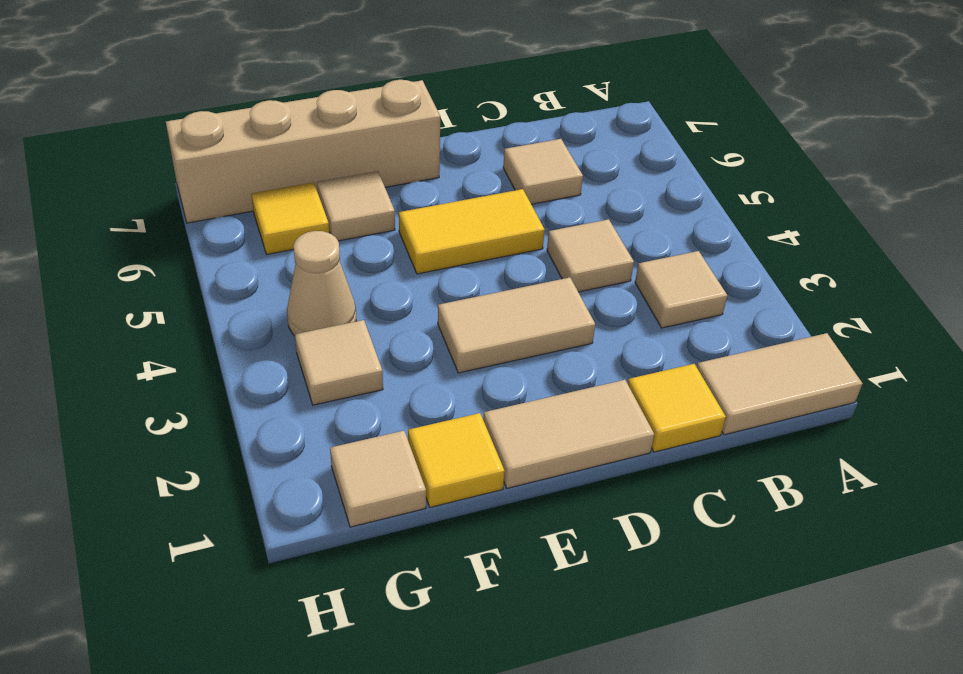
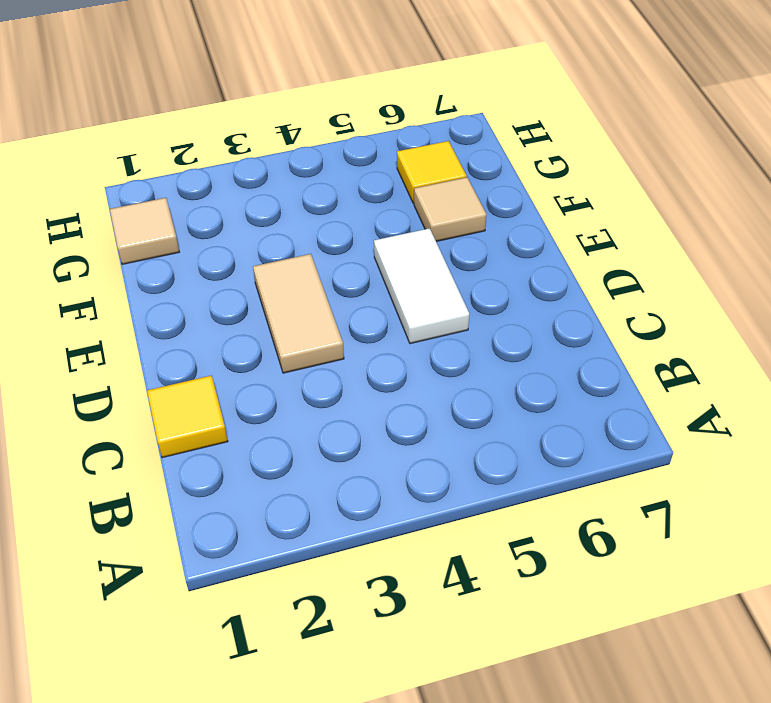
white tile D5:E5 level 1 -> yellow tile D5:E5 level 1
none -> tan tile A1:B1 level 1
none -> tan tile B3 level 1
none -> tan tile C4 level 1

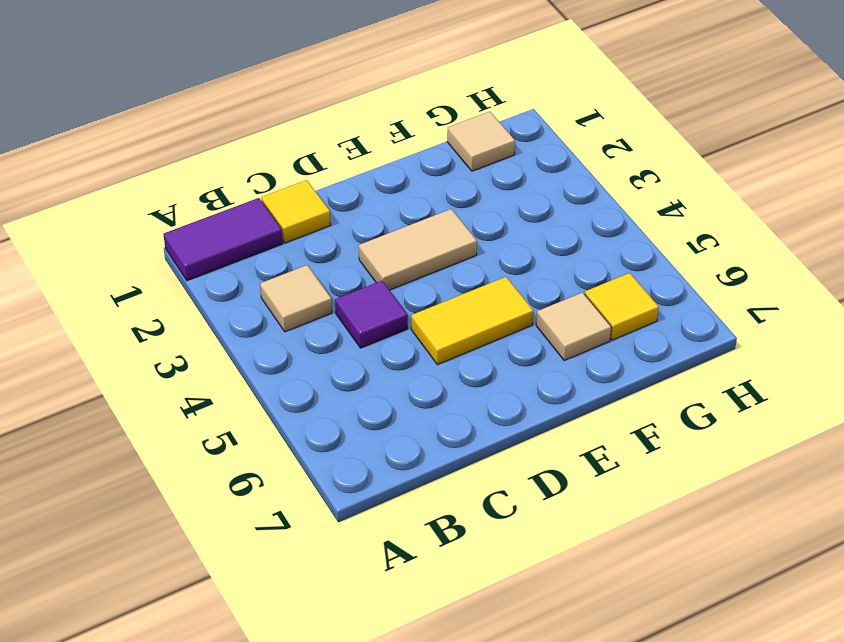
purple tile A1:B1 level 1 -> tan tile A1:B1 level 1
purple tile C4 level 1 -> tan tile C4 level 1
none -> tan tile C6 level 1
none -> tan tile D1:E1 level 1
none -> tan brick E7:H7 level 1

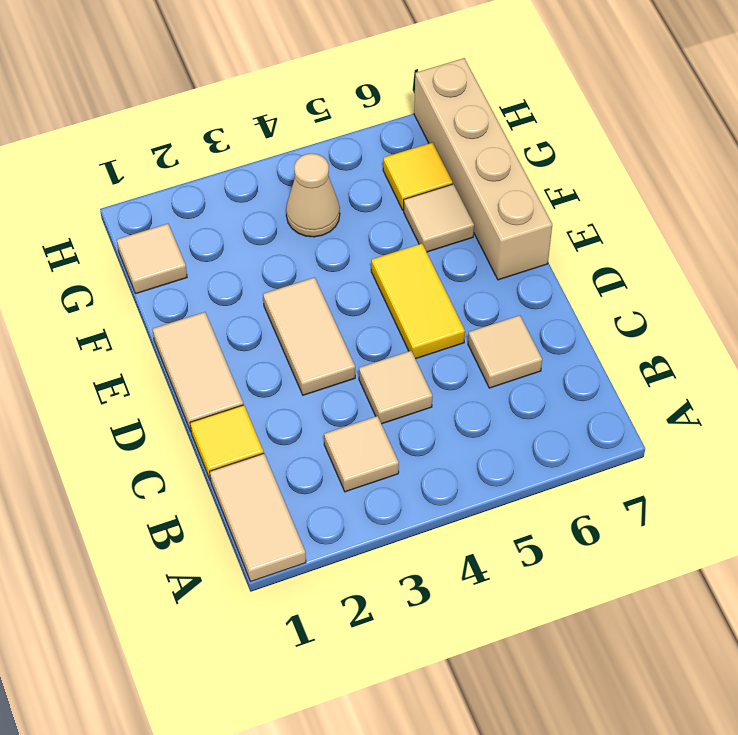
none -> yellow tile F1 level 1
none -> tan tile G3 level 1

